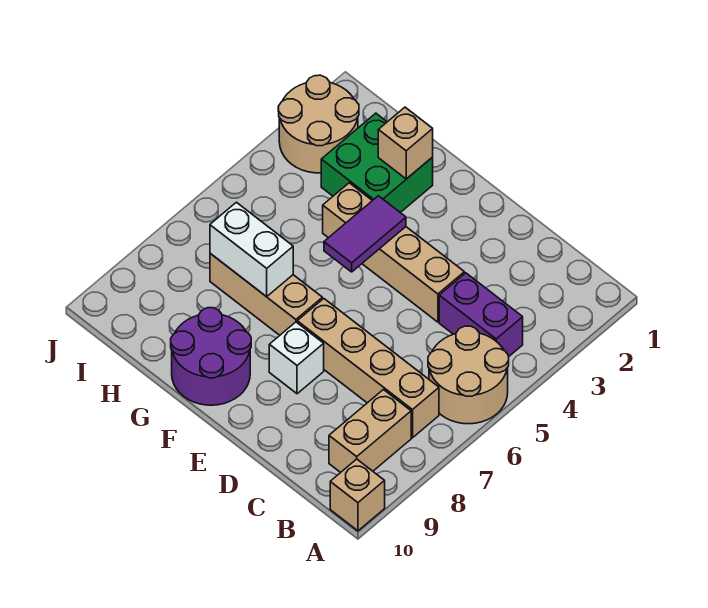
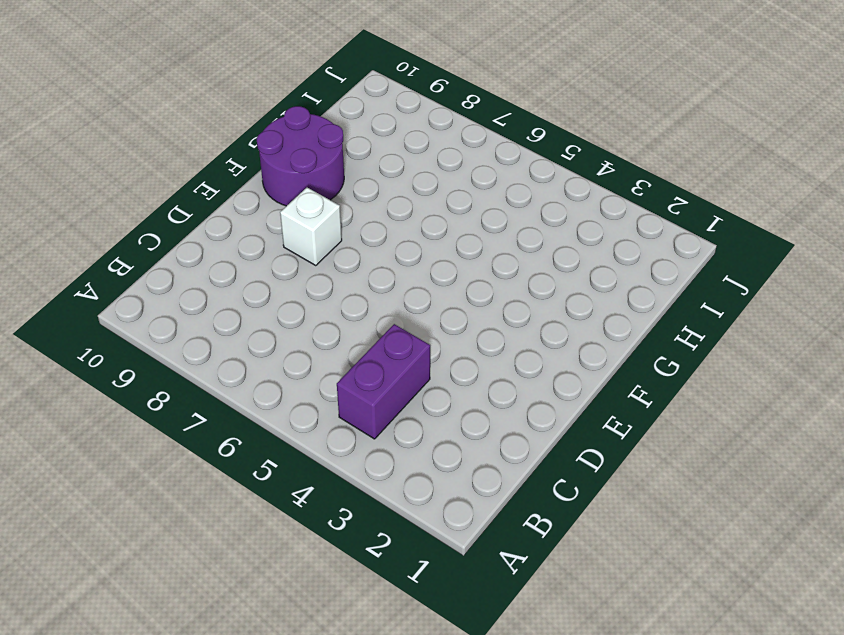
none -> tan round brick A5:B6 level 1
none -> tan brick A10 level 1
none -> tan brick B7:E7 level 1

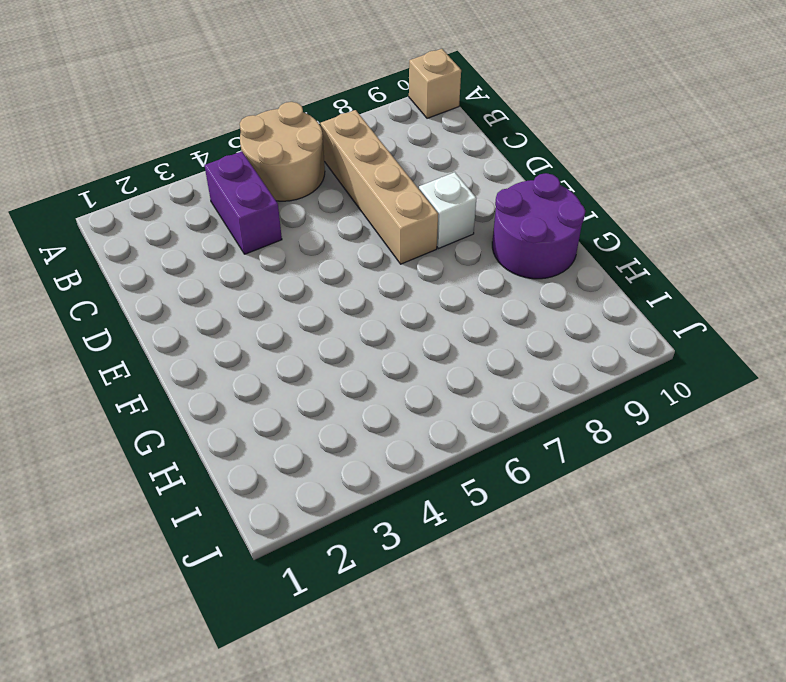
none -> tan brick B8:B9 level 1
none -> tan brick D4:G4 level 1
none -> tan brick F7:H7 level 1

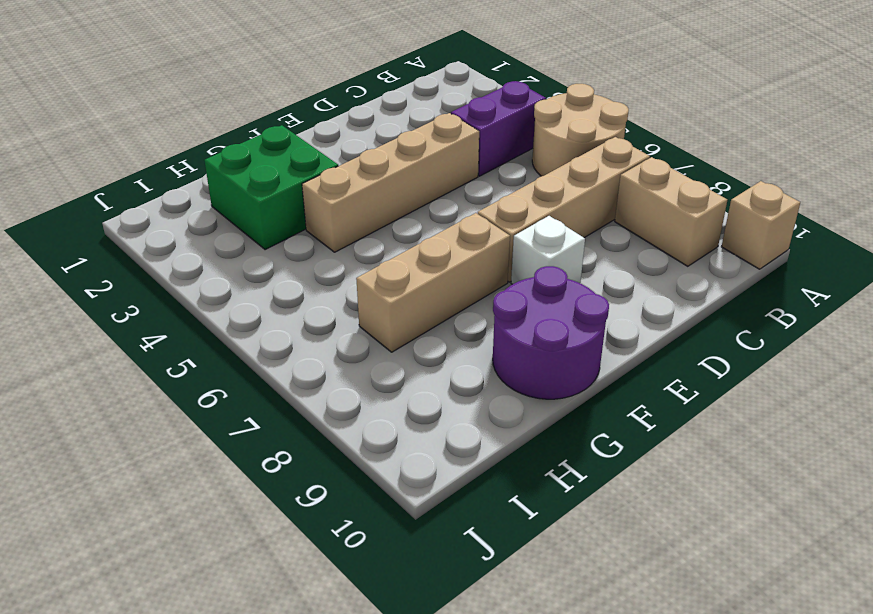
none -> tan round brick I2:J3 level 1
none -> purple tile F4:F5 level 2
none -> tan brick G2 level 2

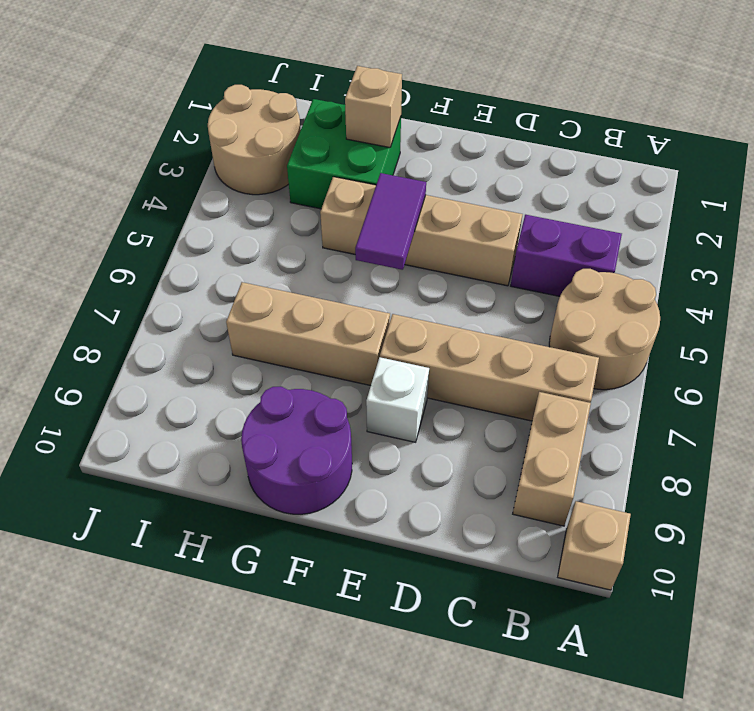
none -> white brick G7:H7 level 2

